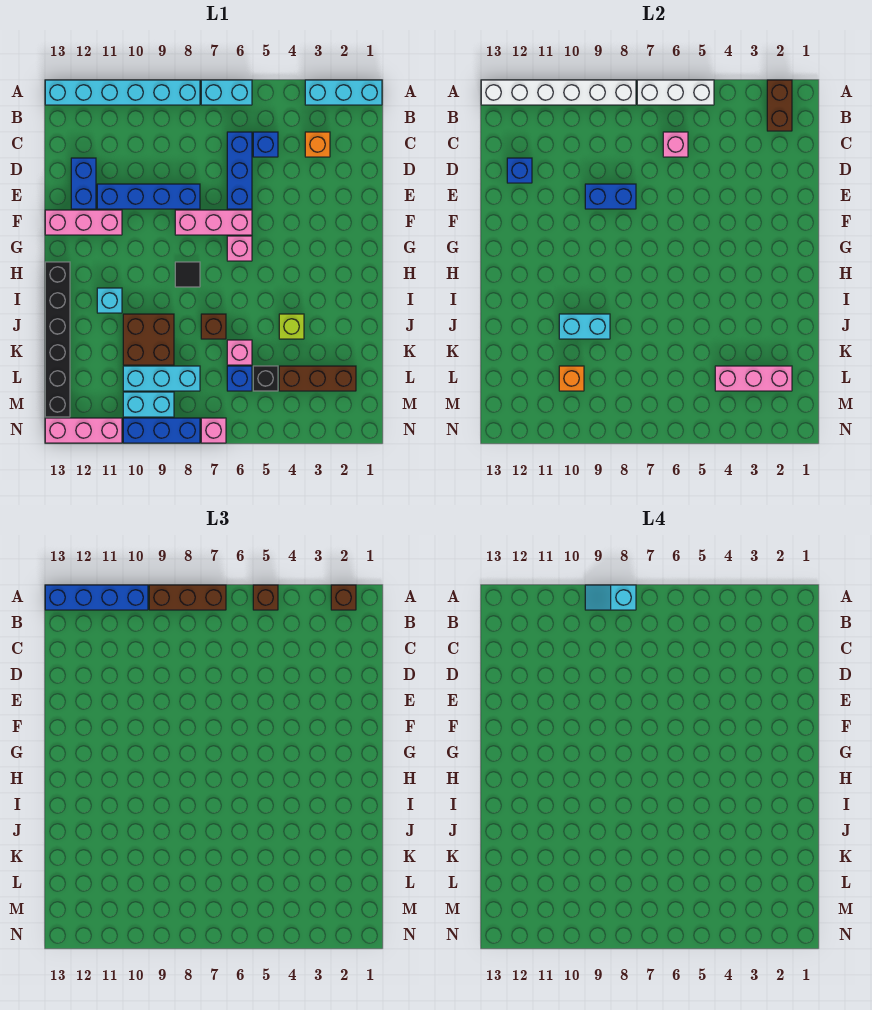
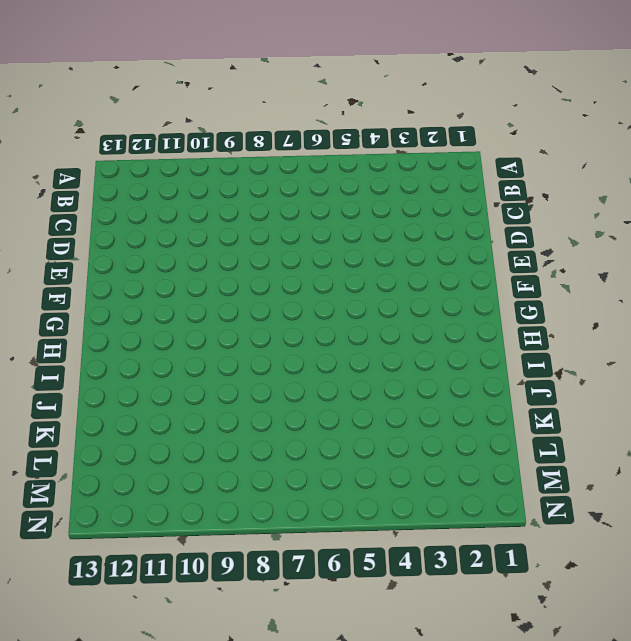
none -> cyan brick A1:A3 level 1
none -> cyan brick A6:A7 level 1
none -> cyan brick A8:A13 level 1
none -> orange brick C3 level 1

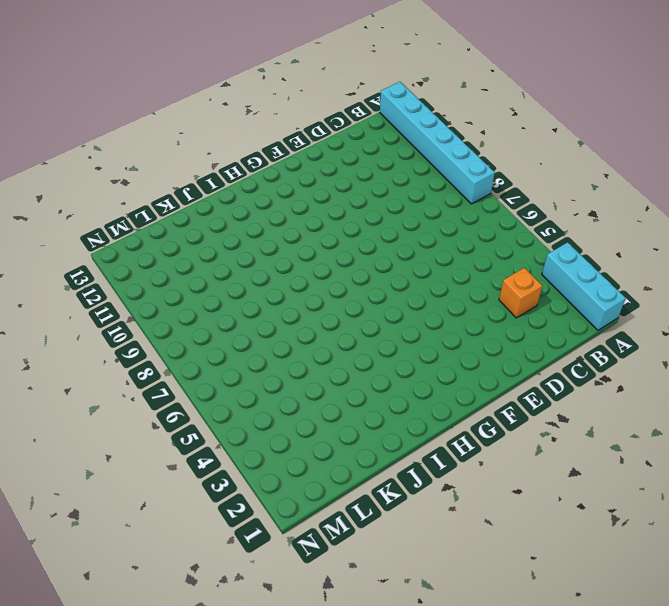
none -> cyan brick A6:A7 level 1
none -> blue brick C5 level 1
none -> blue brick C6:E6 level 1
none -> blue brick D12:E12 level 1

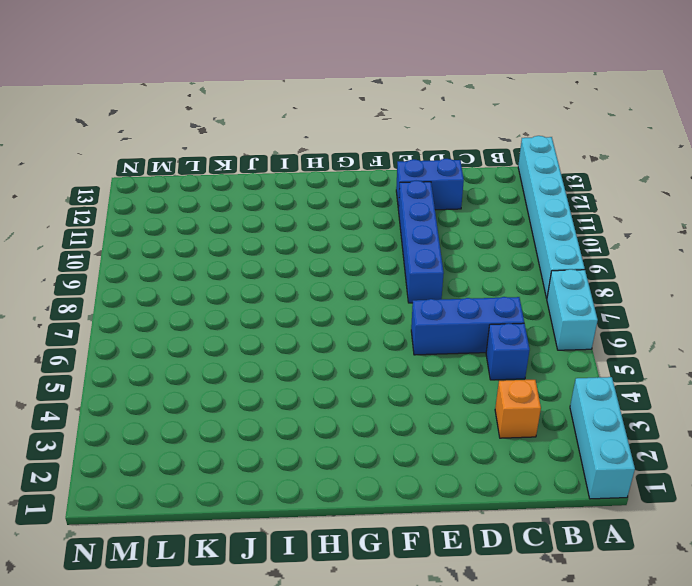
none -> pink brick F6:F8 level 1
none -> pink brick F11:F13 level 1
none -> pink brick G6 level 1
none -> black tile H8 level 1

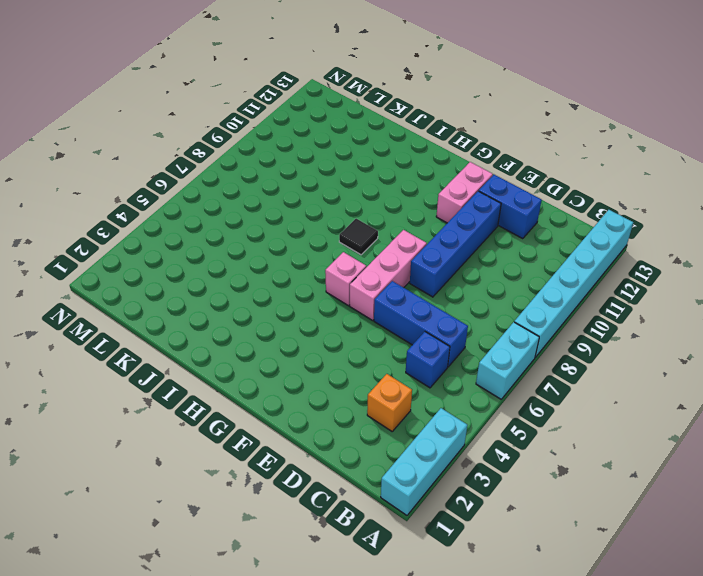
pink brick F11:F12 level 1 -> pink brick F11:F13 level 1
none -> black brick H13:M13 level 1
none -> cyan brick I11 level 1
none -> lime brick J4 level 1
none -> brown brick J7 level 1

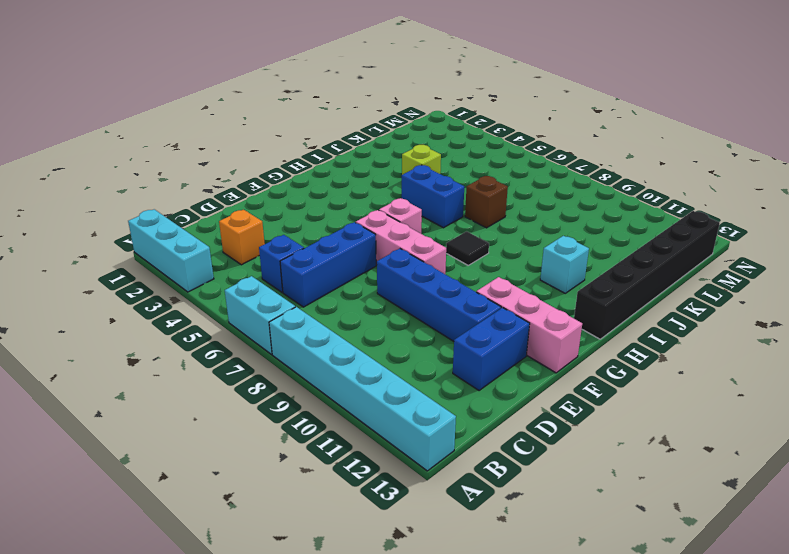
blue brick I5:I6 level 1 -> blue brick E8:E9 level 2
none -> brown brick J9:K10 level 1
none -> pink brick K6 level 1
none -> brown brick L2:L4 level 1
none -> black brick L5 level 1

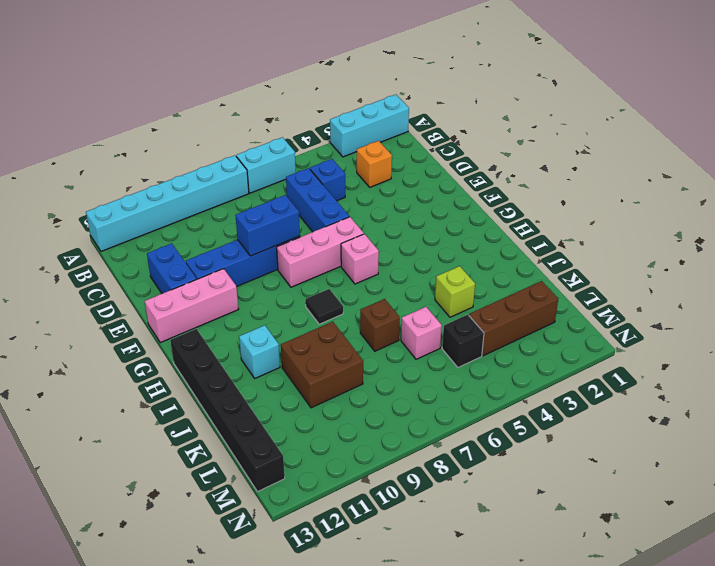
none -> blue brick L6 level 1
none -> cyan brick L8:L10 level 1
none -> cyan brick M9:M10 level 1
none -> pink brick N7 level 1

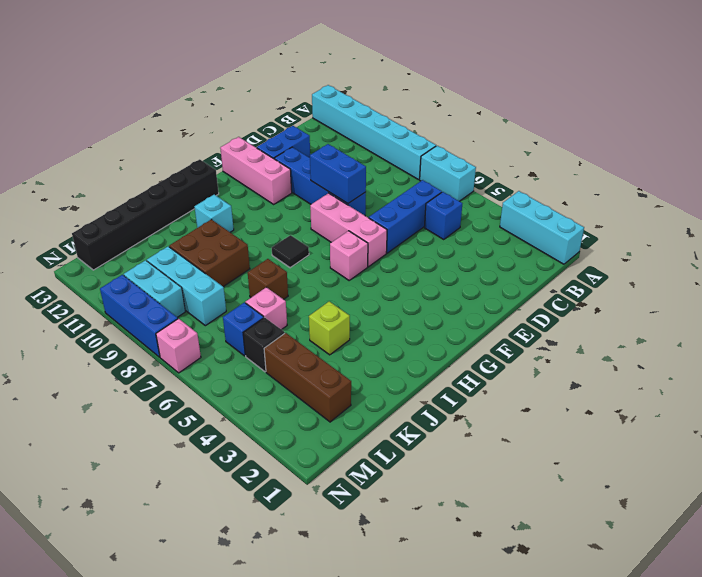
none -> orange brick C3 level 1
none -> pink brick N11:N13 level 1
none -> brown brick A2:B2 level 2
none -> white brick A5:A7 level 2

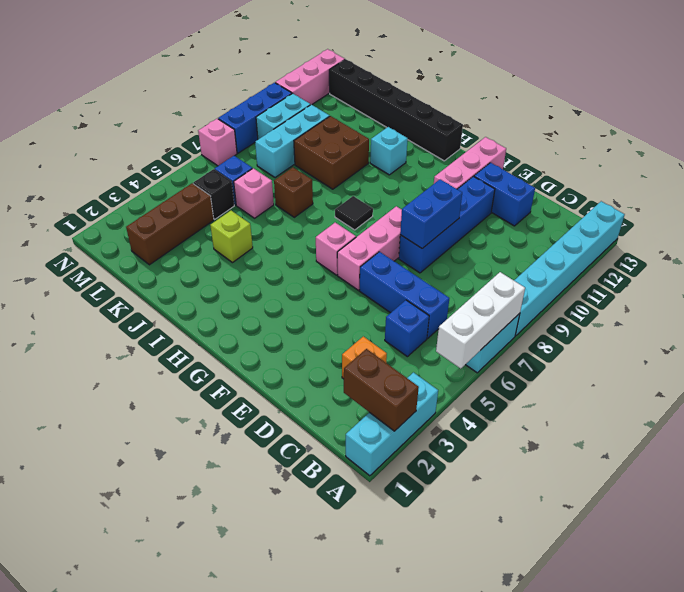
none -> white brick A8:A13 level 2
none -> pink brick C6 level 2
none -> blue brick D12 level 2
none -> cyan brick J9:J10 level 2

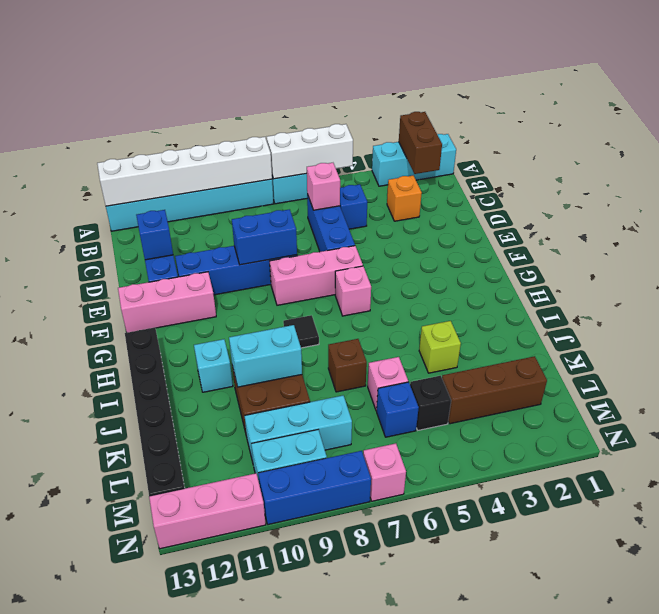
none -> pink brick L2:L4 level 2
none -> orange brick L10 level 2
none -> brown brick A2 level 3
none -> brown brick A5 level 3

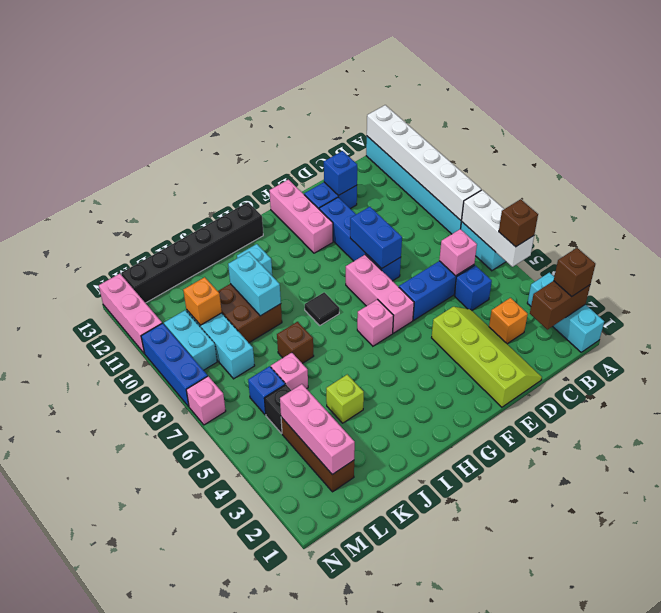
lime slope D1:E4 level 1 top E -> none
none -> brown brick A7:A9 level 3
none -> blue brick A10:A13 level 3
none -> cyan slope A8:A9 level 4 top 8

